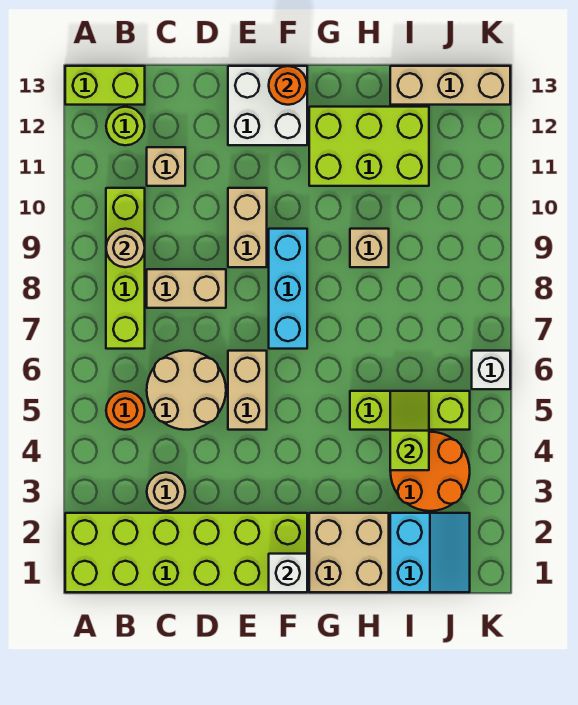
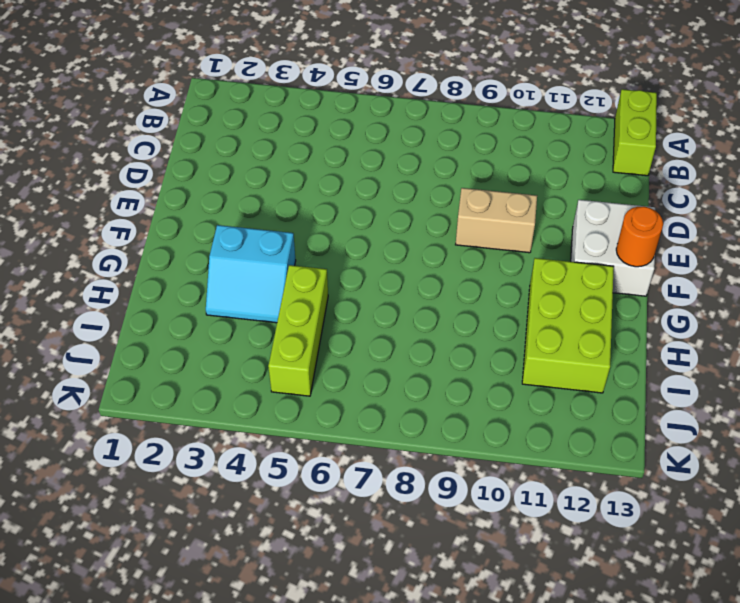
cyan slope G3:H4 level 1 top G -> cyan slope I1:J2 level 1 top I
none -> lime brick A1:F2 level 1
none -> orange round brick B5 level 1
none -> lime brick B7:B10 level 1

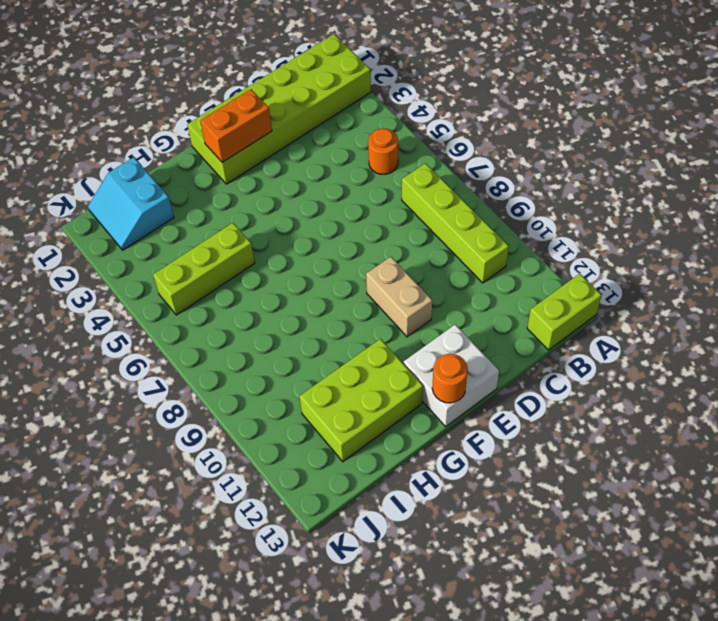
orange brick E2:F2 level 2 -> none
none -> lime round brick B12 level 1
none -> tan round brick C3 level 1
none -> tan round brick C5:D6 level 1

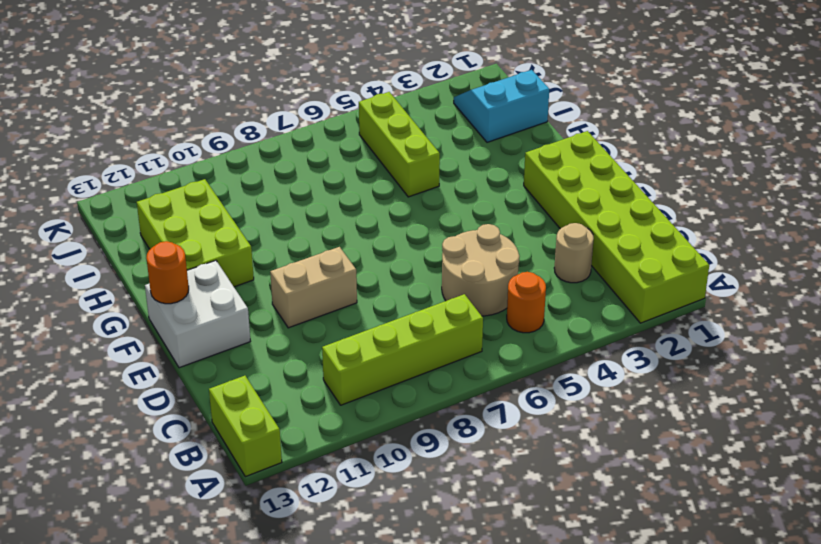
none -> lime round brick B12 level 1
none -> tan brick C8:D8 level 1
none -> tan brick C11 level 1

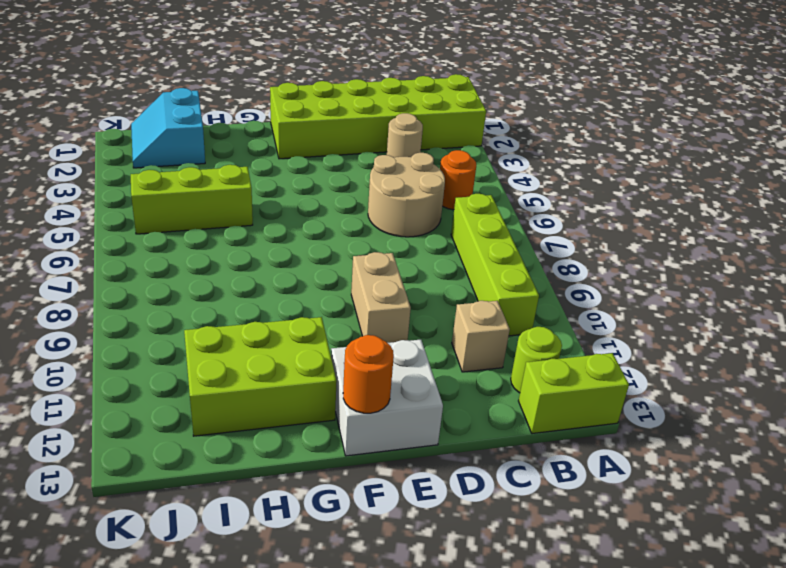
none -> tan brick C8:D8 level 1
none -> tan brick E5:E6 level 1
none -> cyan brick F7:F9 level 1

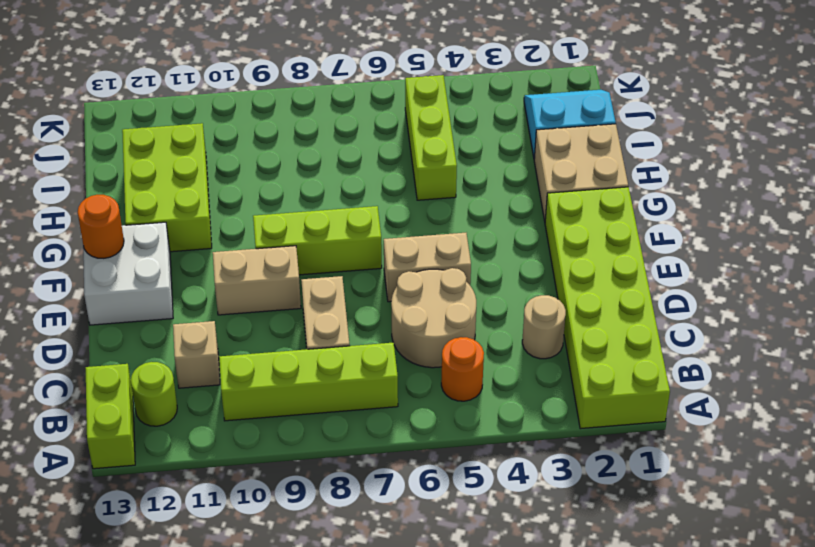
lime brick F7:F9 level 1 -> cyan brick F7:F9 level 1
none -> tan brick H9 level 1
none -> orange round brick I3:J4 level 1
none -> tan brick I13:K13 level 1

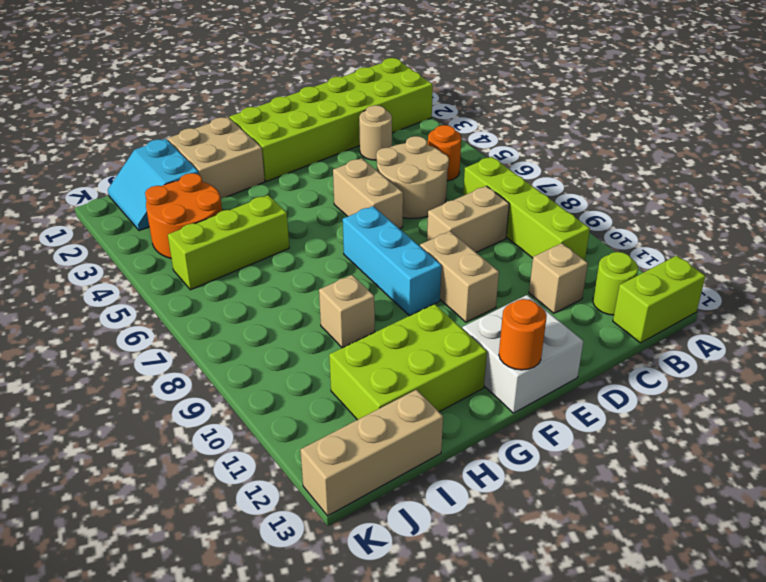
none -> white brick K6 level 1
none -> tan round brick B9 level 2
none -> white brick F1 level 2

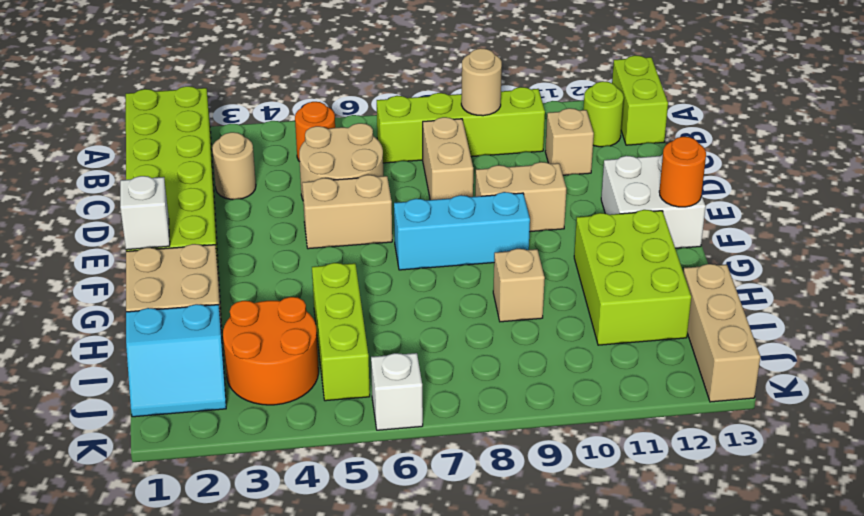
none -> lime slope I4:I5 level 2 top 4

